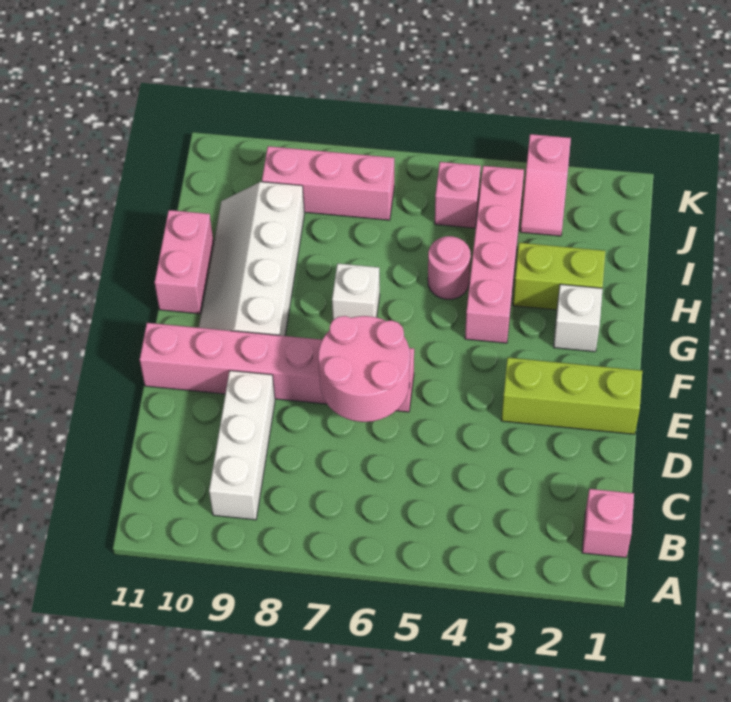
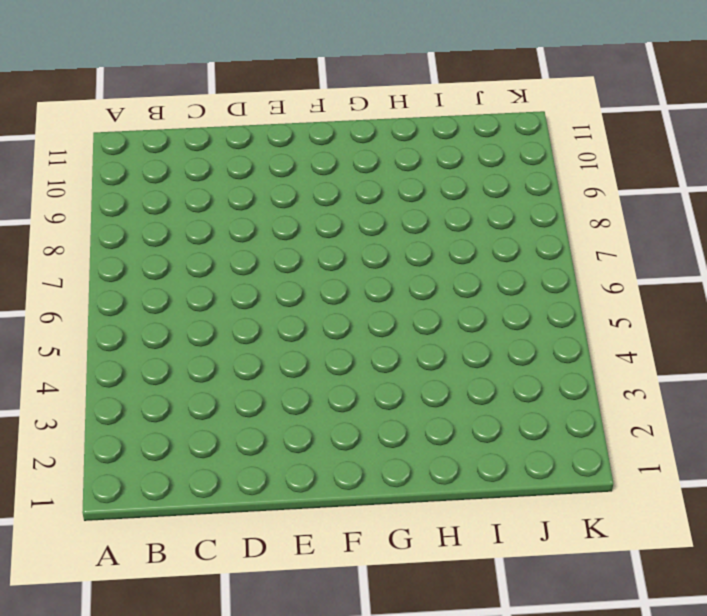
none -> pink brick B1 level 1
none -> white brick B9:D9 level 1
none -> lime brick E1:E3 level 1

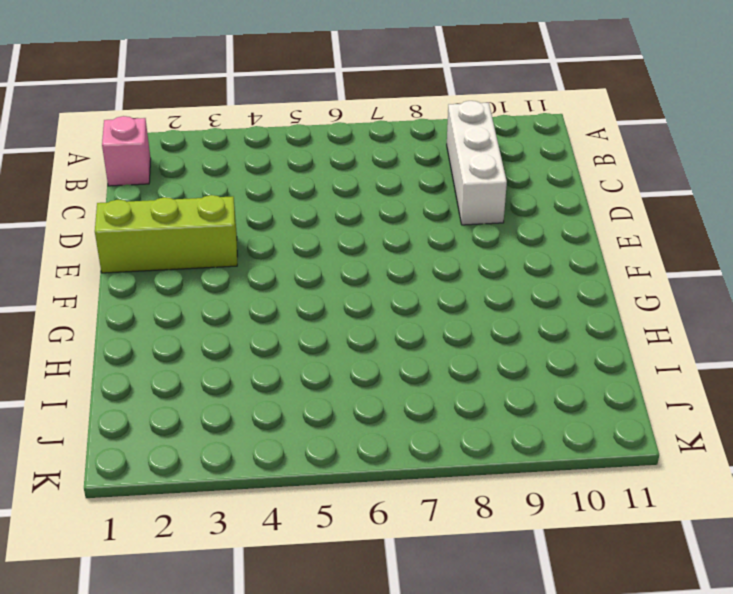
none -> pink brick E6:E11 level 1
none -> white slope F9:I10 level 1 top 9
none -> white brick G2 level 1

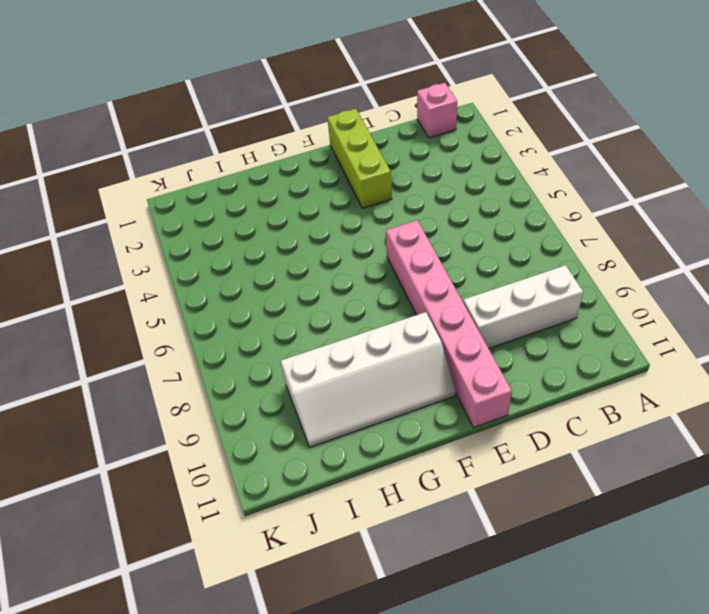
none -> white brick G2 level 1
none -> pink brick G4:J4 level 1
none -> white brick G7 level 1

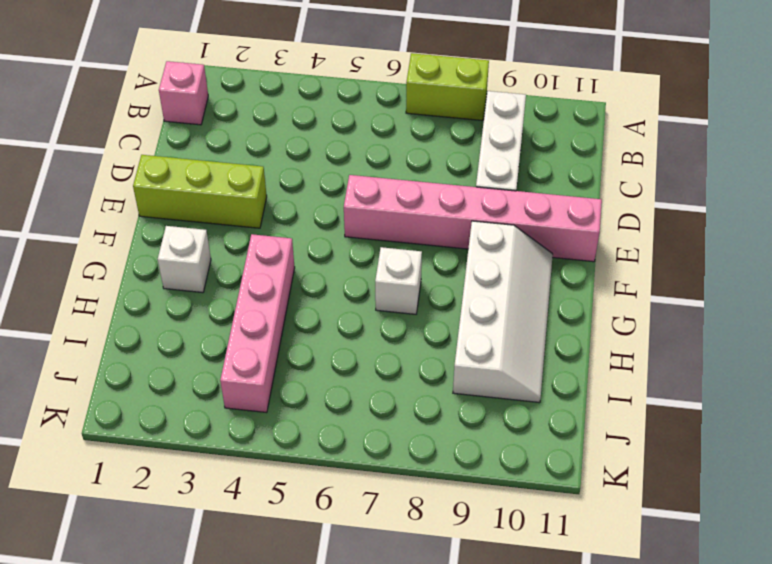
lime brick A7:A8 level 1 -> lime brick H2:H3 level 1
none -> pink brick G11:H11 level 1
none -> pink round brick H5 level 1
none -> pink slope J3:K3 level 1 top K

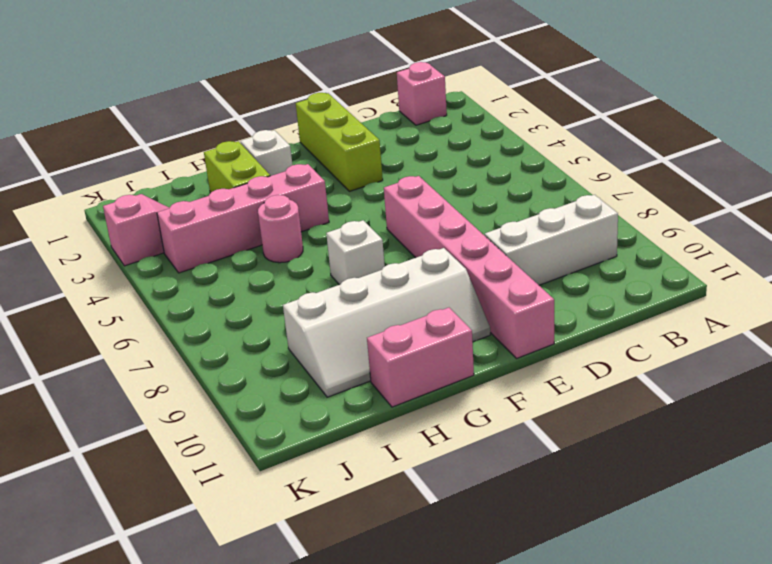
none -> pink brick J5 level 1
none -> pink brick J7:J9 level 1
none -> pink round brick D6:E7 level 2

